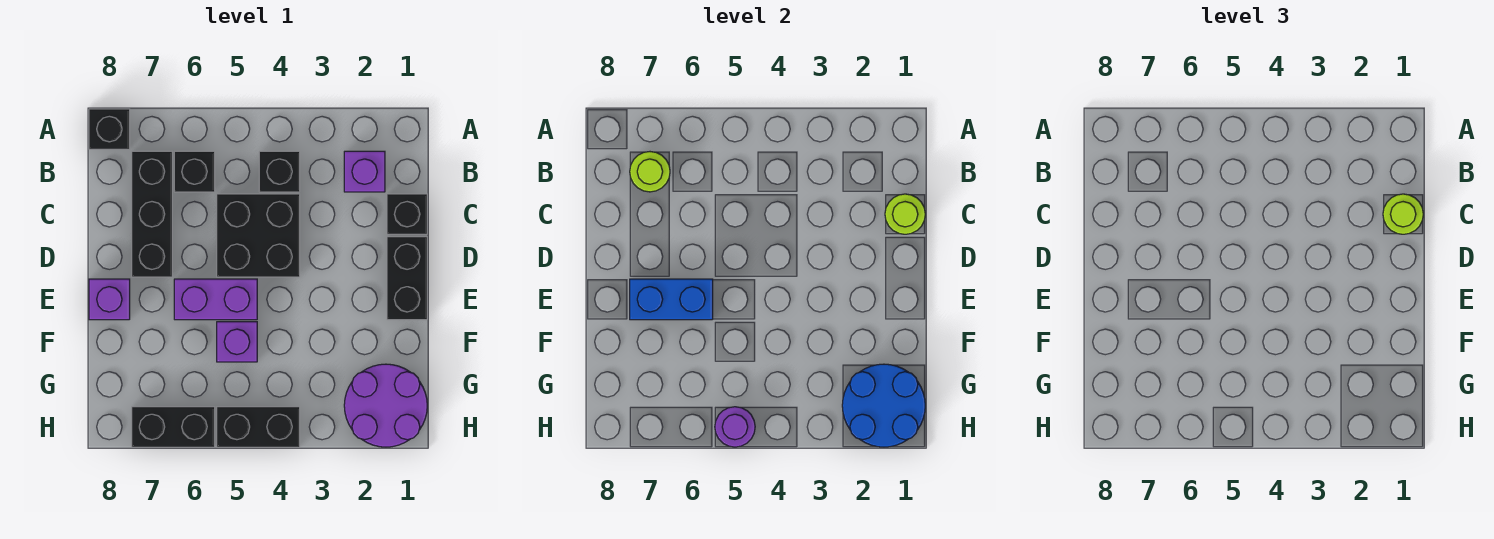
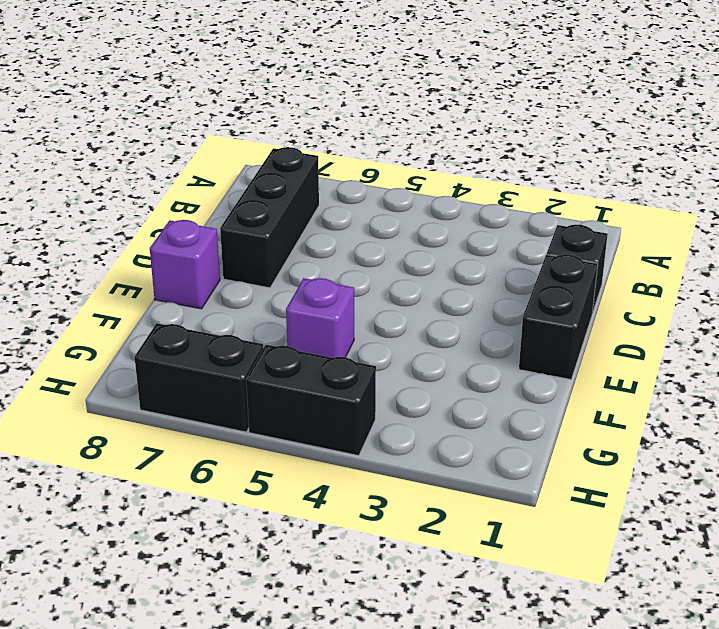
none -> black brick A8 level 1
none -> purple brick B2 level 1
none -> black brick B4 level 1

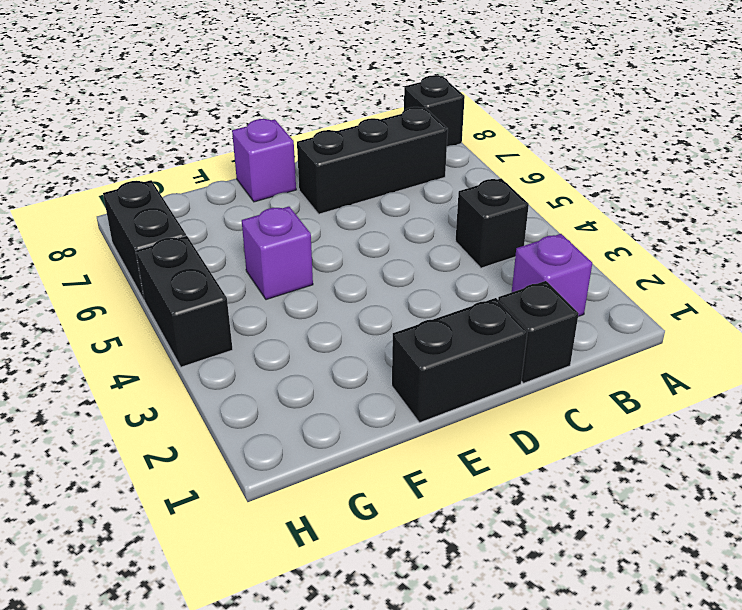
none -> black brick B6 level 1
none -> black brick C4:D5 level 1
none -> purple brick E5:E6 level 1

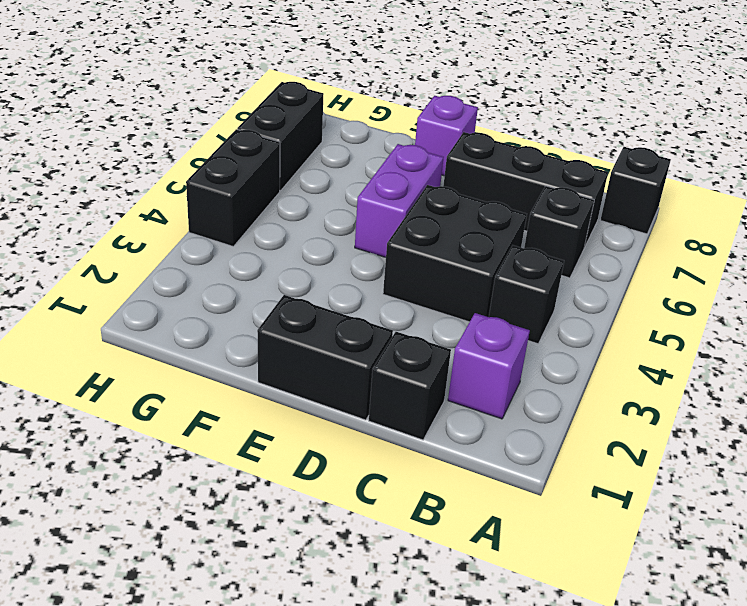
none -> purple brick F5 level 1
none -> purple round brick G1:H2 level 1
none -> lime round brick B7 level 2

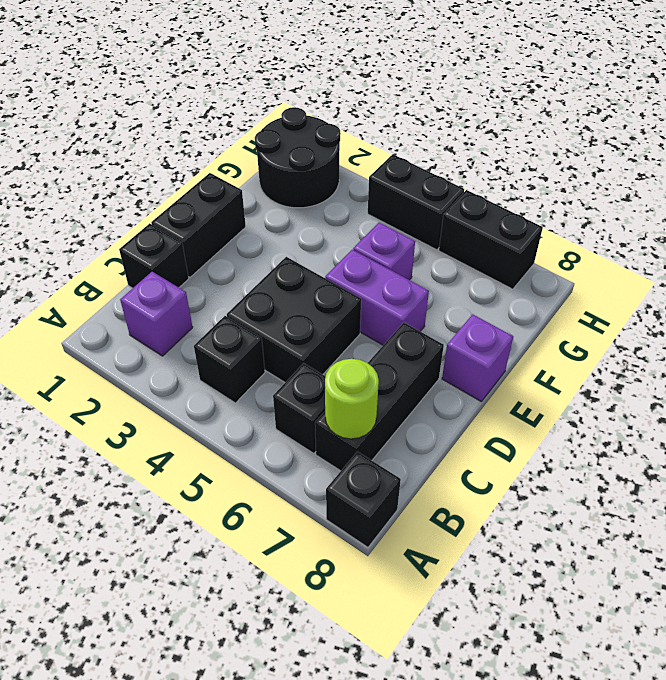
black round brick G1:H2 level 1 -> purple round brick G1:H2 level 1
none -> lime round brick C1 level 2
none -> blue brick E6:E7 level 2
none -> blue round brick G1:H2 level 2

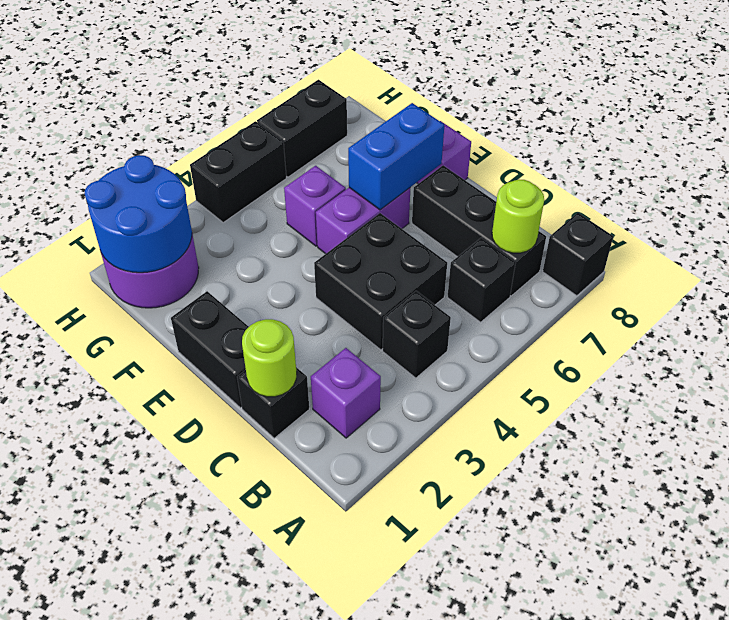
none -> purple round brick H5 level 2
none -> lime round brick C1 level 3

